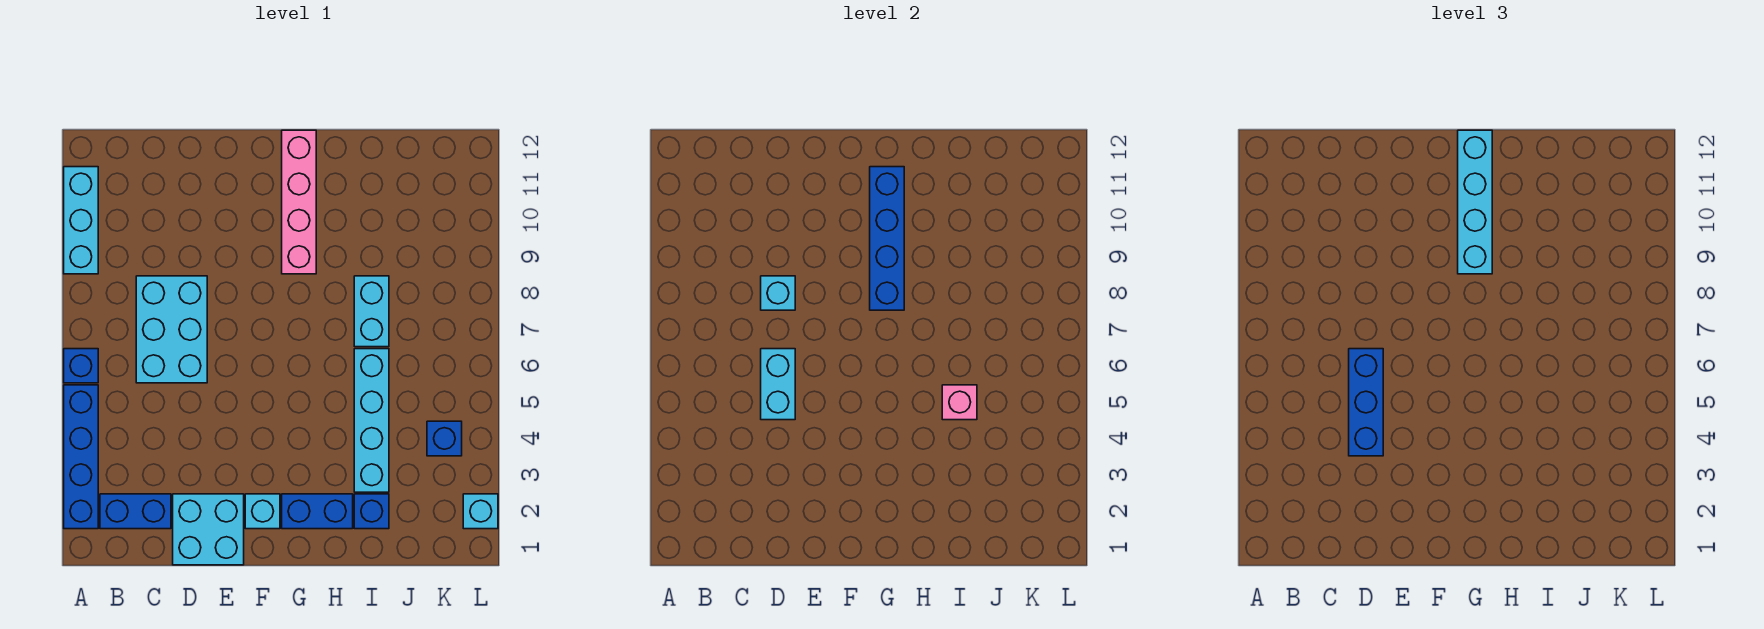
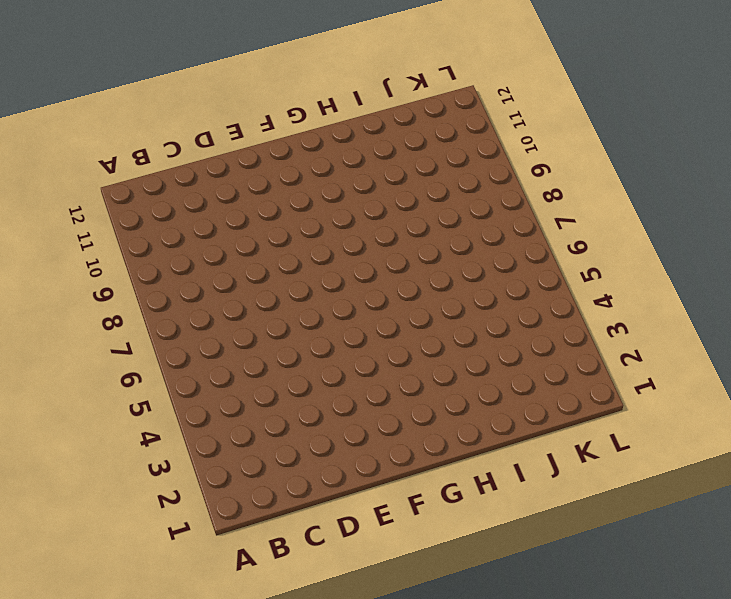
none -> blue brick A2:A5 level 1
none -> blue brick A6 level 1
none -> cyan brick A9:A11 level 1

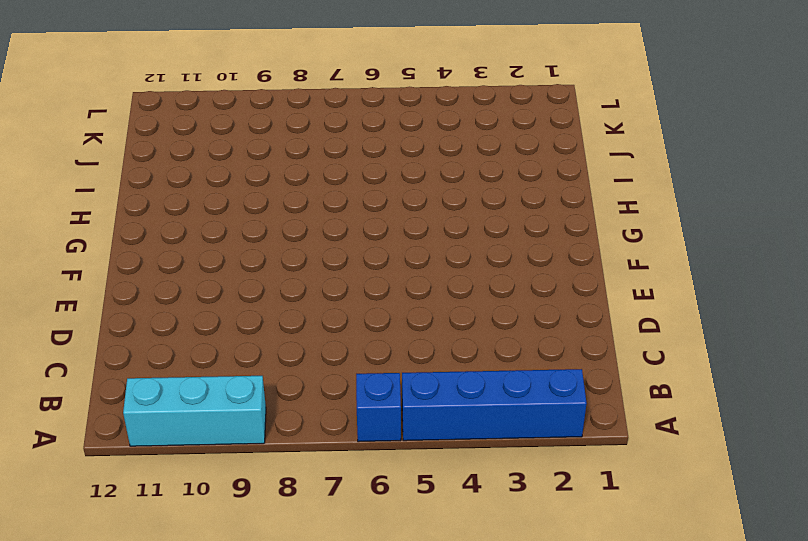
none -> blue brick B2:C2 level 1
none -> cyan brick C6:D8 level 1
none -> cyan brick D1:E2 level 1

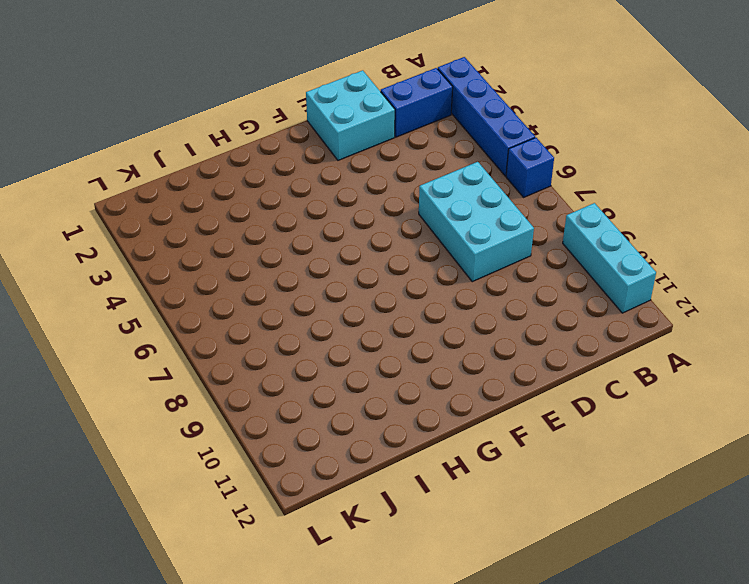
none -> cyan brick F2 level 1
none -> blue brick G2:H2 level 1
none -> pink brick G9:G12 level 1

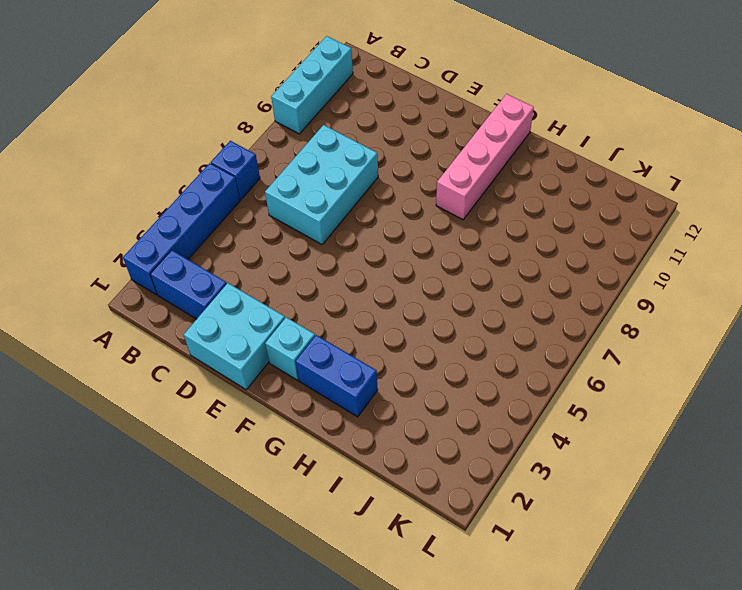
none -> blue brick I2 level 1
none -> cyan brick I3:I6 level 1
none -> cyan brick I7:I8 level 1

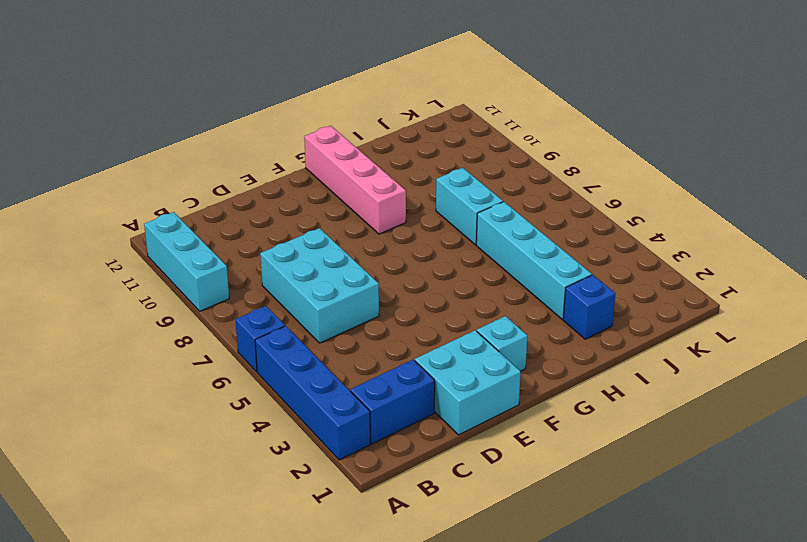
none -> blue brick G2:H2 level 1
none -> blue brick K4 level 1
none -> cyan brick L2 level 1

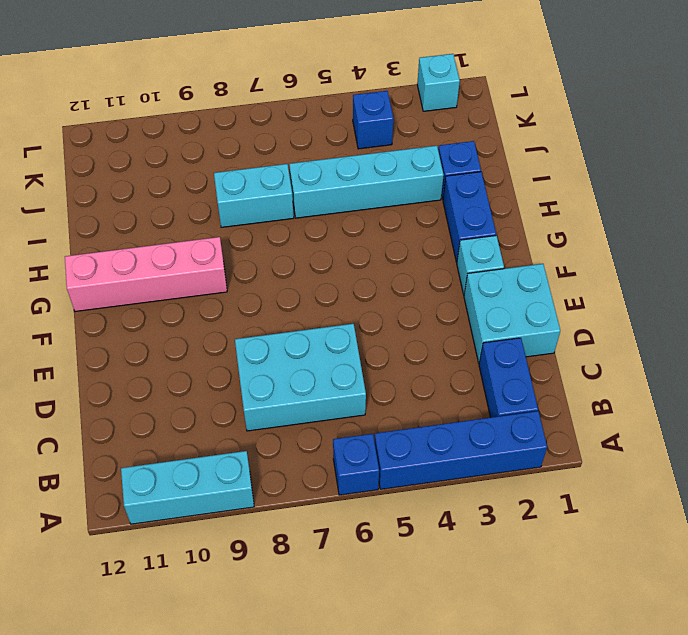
none -> cyan brick D5:D6 level 2
none -> cyan brick D8 level 2
none -> blue brick G8:G11 level 2

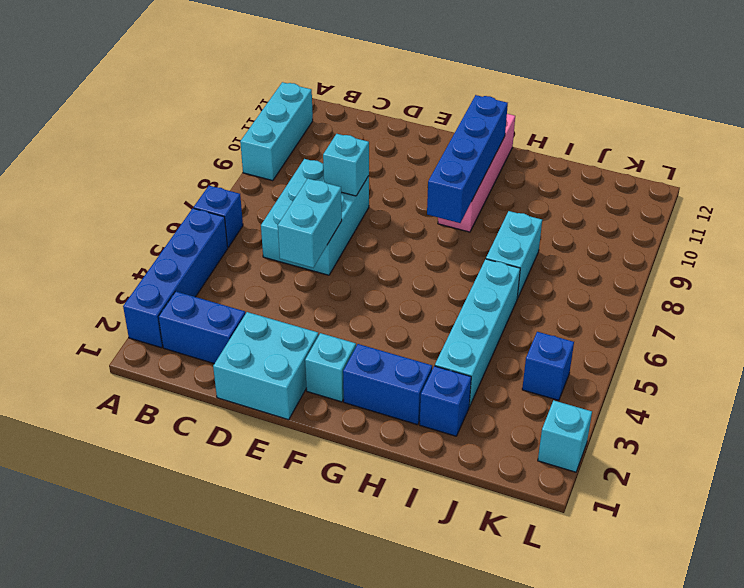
none -> pink brick I5 level 2
none -> blue brick D4:D6 level 3
none -> cyan brick G9:G12 level 3

